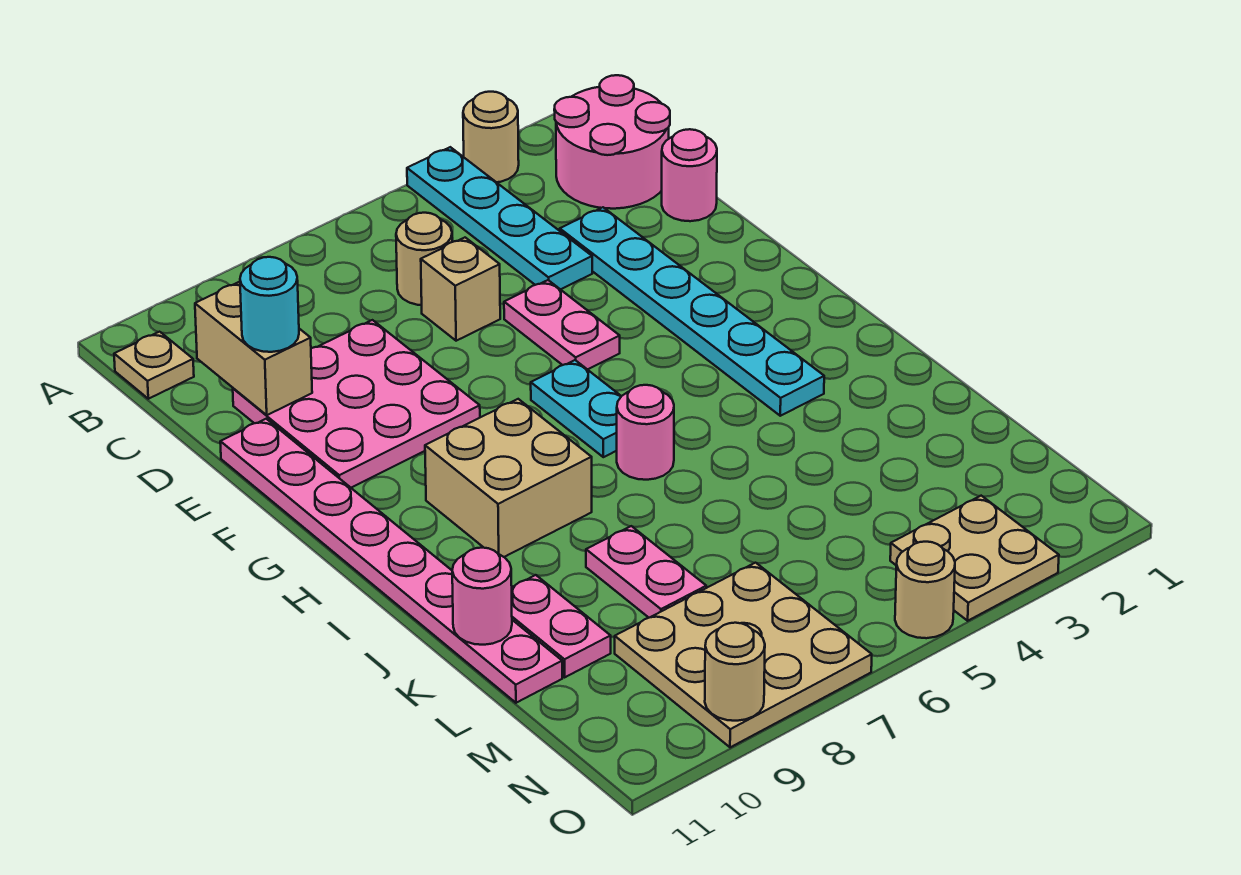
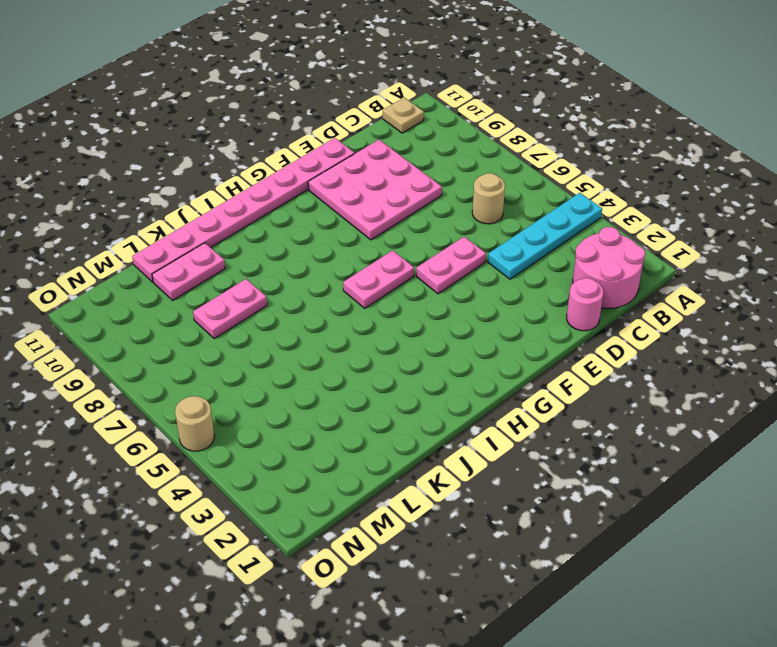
pink plate G6:H6 level 1 -> cyan plate G6:H6 level 1
none -> tan round brick A3 level 1
none -> cyan plate D3:I3 level 1
none -> tan brick D6 level 1

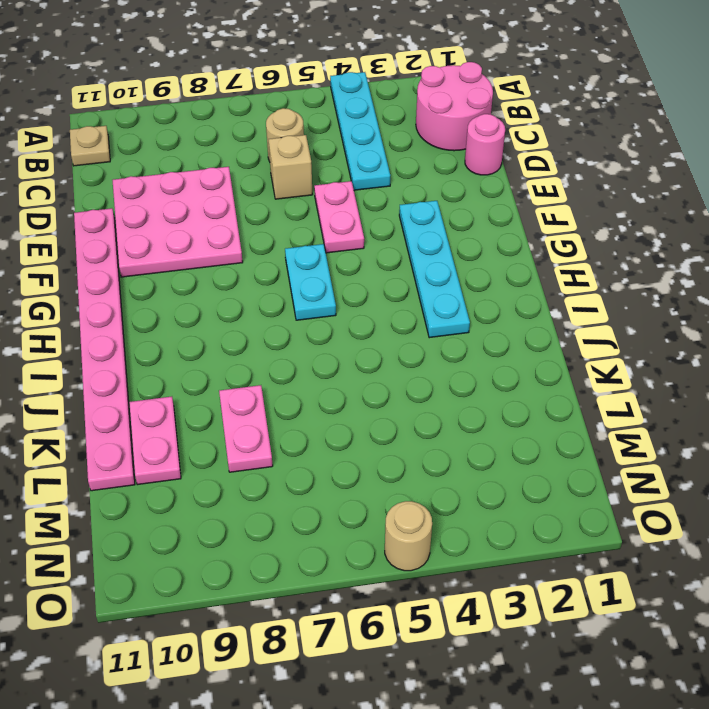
cyan plate F3:I3 level 1 -> cyan plate D3:I3 level 1
none -> tan round brick A3 level 1
none -> tan brick H8:I9 level 1
none -> pink round brick I6 level 1

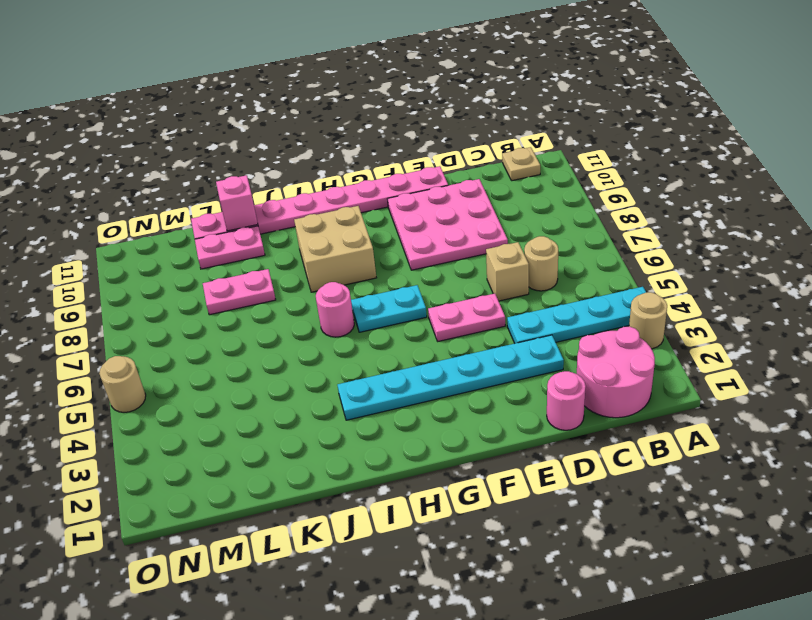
pink brick K11 level 2 -> pink round brick K11 level 2
none -> tan plate M7:O9 level 1
none -> tan plate N3:O4 level 1
none -> tan brick C10:D10 level 2

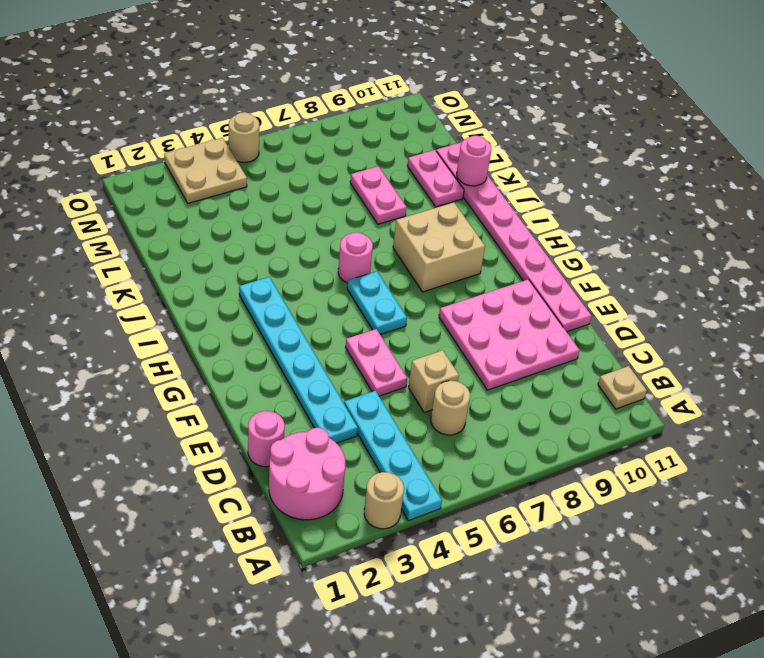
none -> tan plate M7:O9 level 1
none -> tan brick C10:D10 level 2
none -> tan round brick O9 level 2

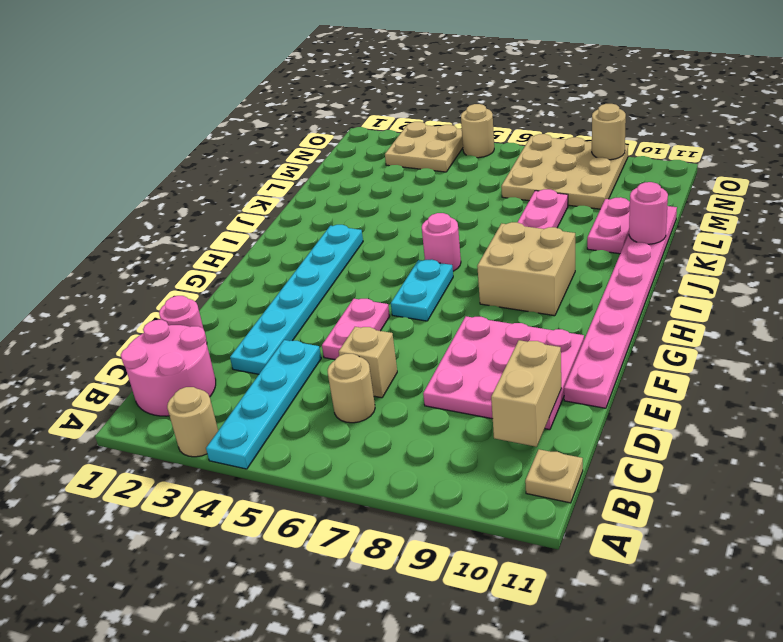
none -> cyan round brick D10 level 3

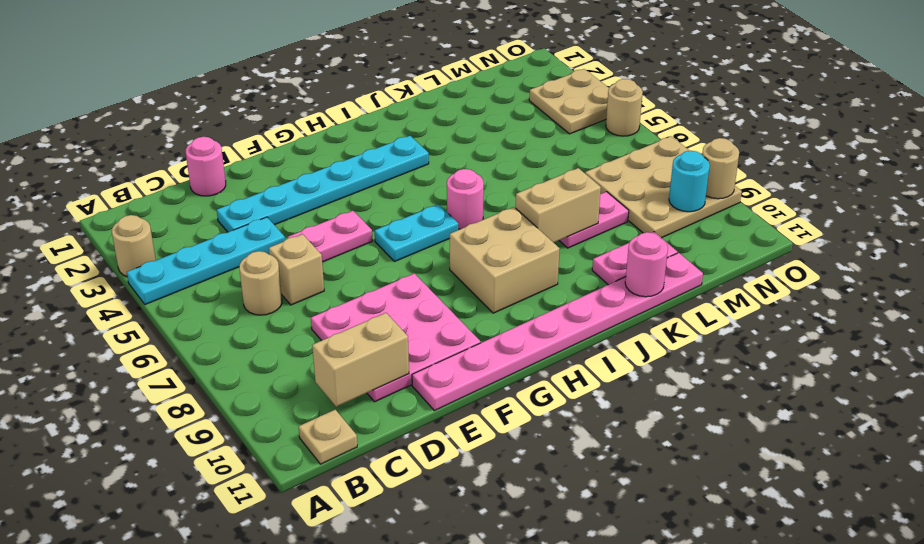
tan brick J8:K8 level 2 -> none
cyan round brick N9 level 2 -> cyan round brick D10 level 3
none -> pink round brick B1:C2 level 1

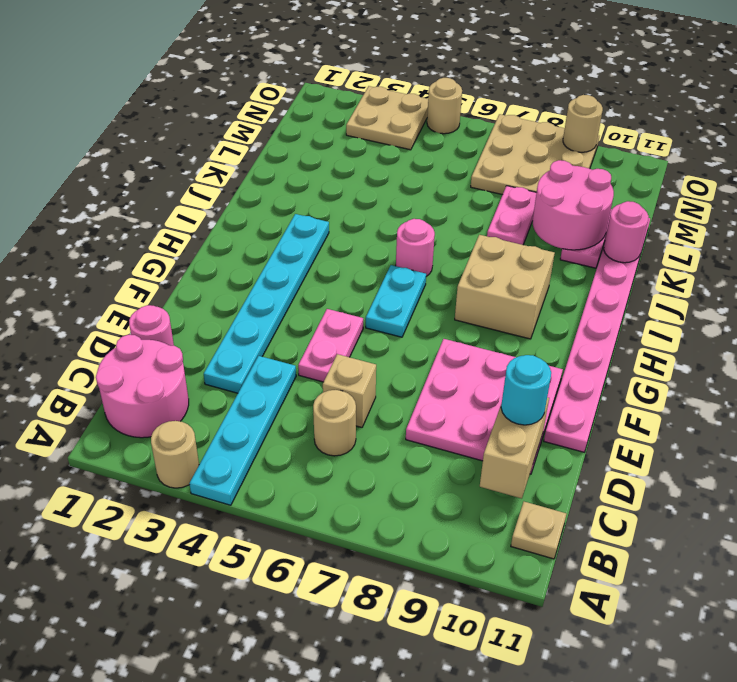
pink round brick K9:L10 level 2 -> none

